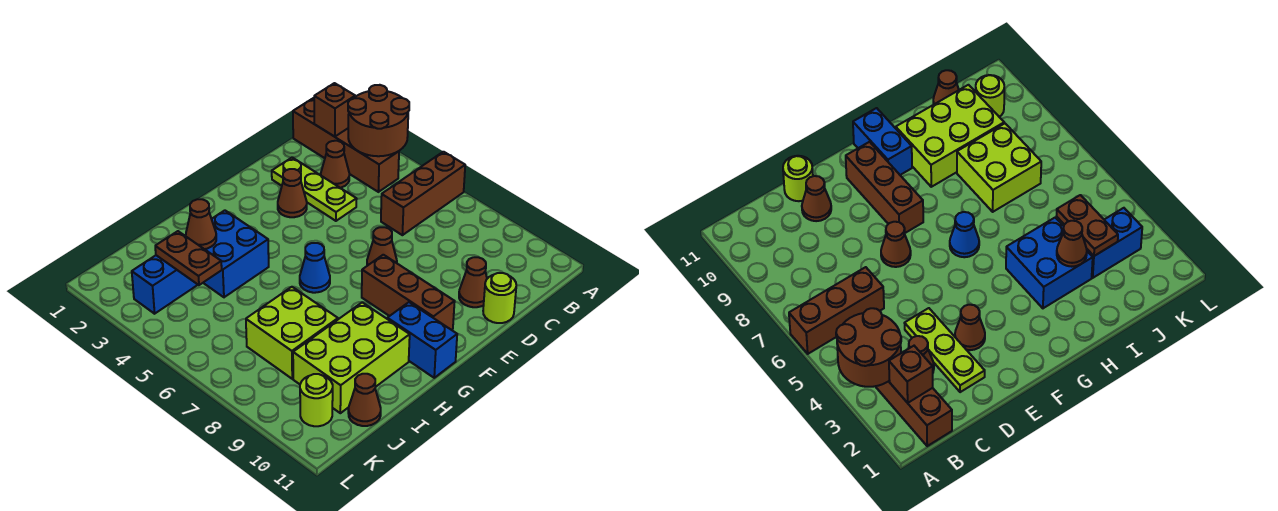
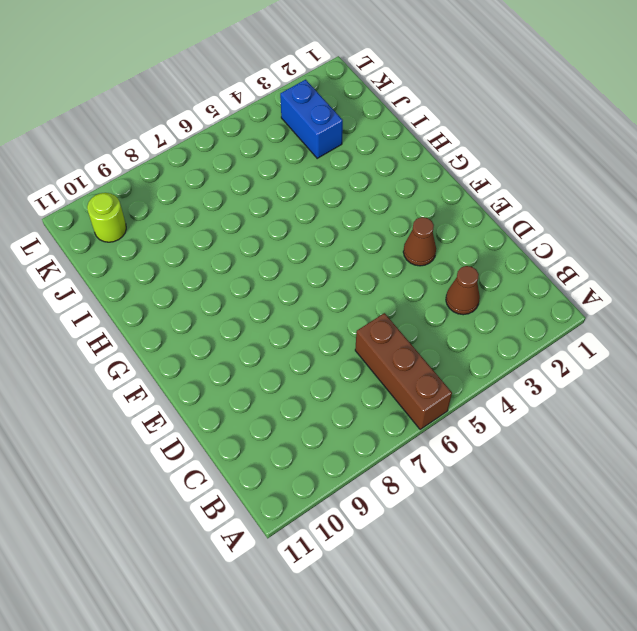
none -> brown brick B1:B4 level 1
none -> lime plate D2:D4 level 1
none -> brown cone D10 level 1

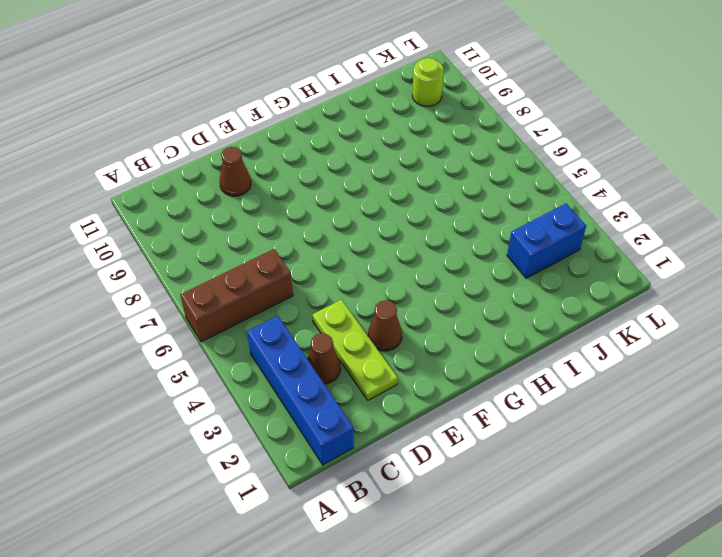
blue brick B1:B4 level 1 -> brown brick B1:B4 level 1
none -> lime round brick D11 level 1
none -> brown cone E7 level 1
none -> brown brick F8:F10 level 1

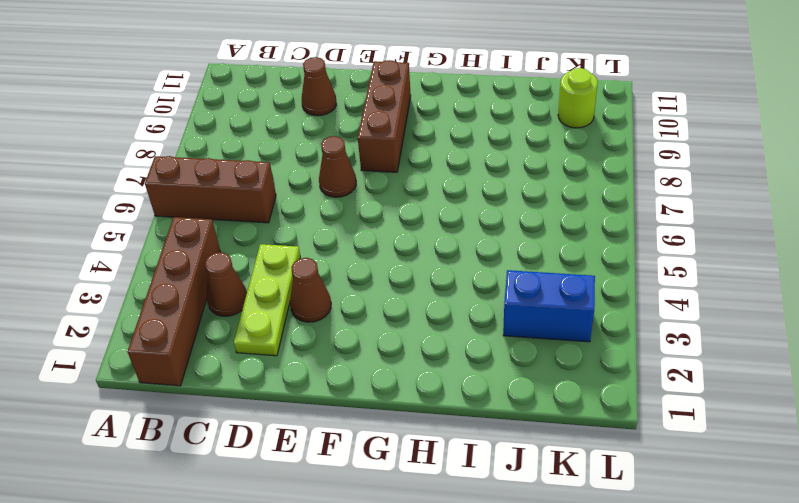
none -> lime round brick D11 level 1
none -> blue cone G6 level 1
none -> blue brick G10:G11 level 1

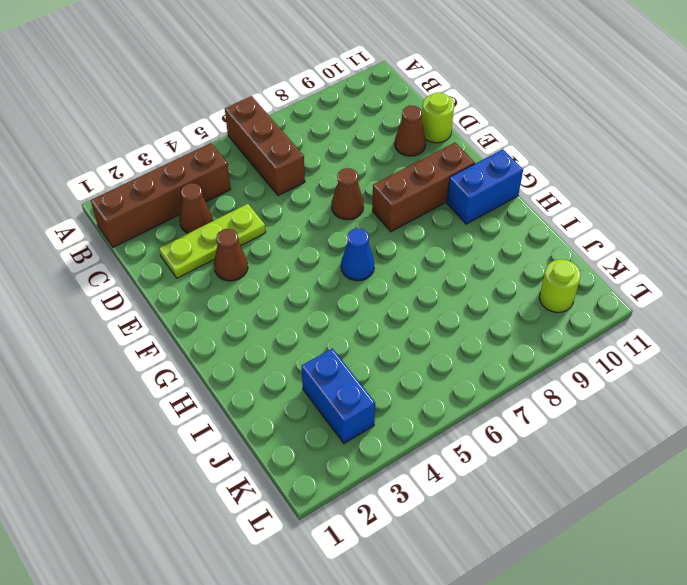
none -> blue brick H3:I4 level 1
none -> lime brick H9:J10 level 1
none -> lime brick I7:J8 level 1

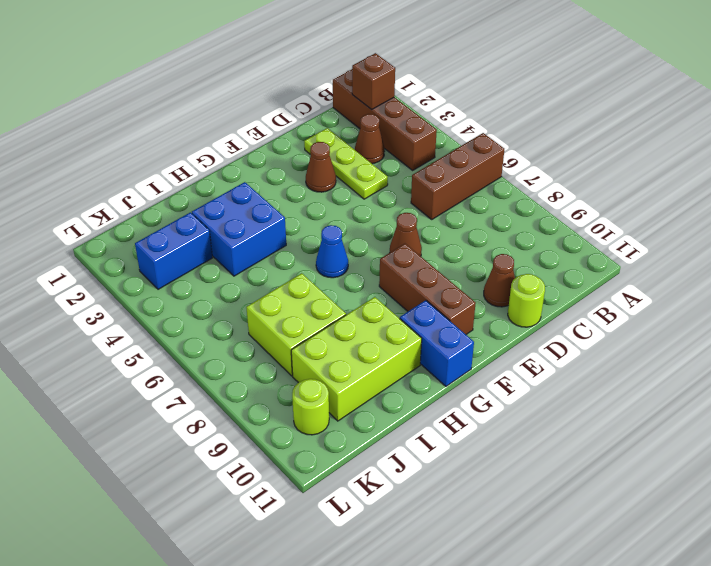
none -> brown cone J11 level 1
none -> brown round brick A3:B4 level 2
none -> brown cone I3 level 2

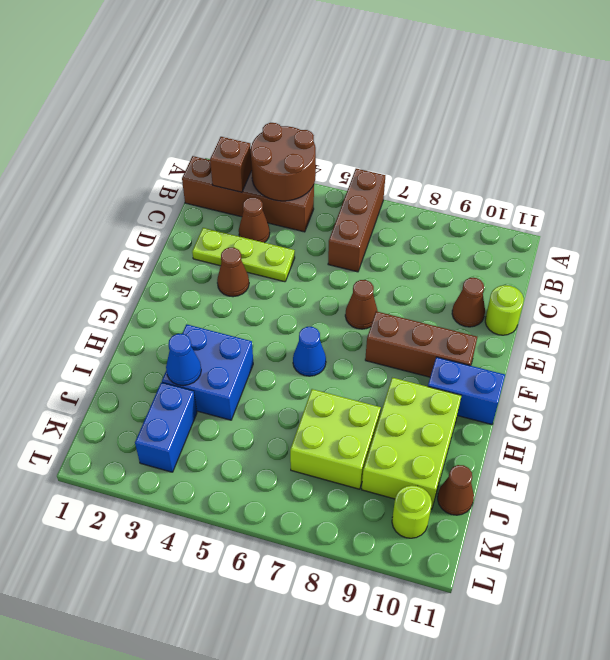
blue cone I3 level 2 -> brown cone I3 level 2
none -> brown plate J3:J4 level 2

